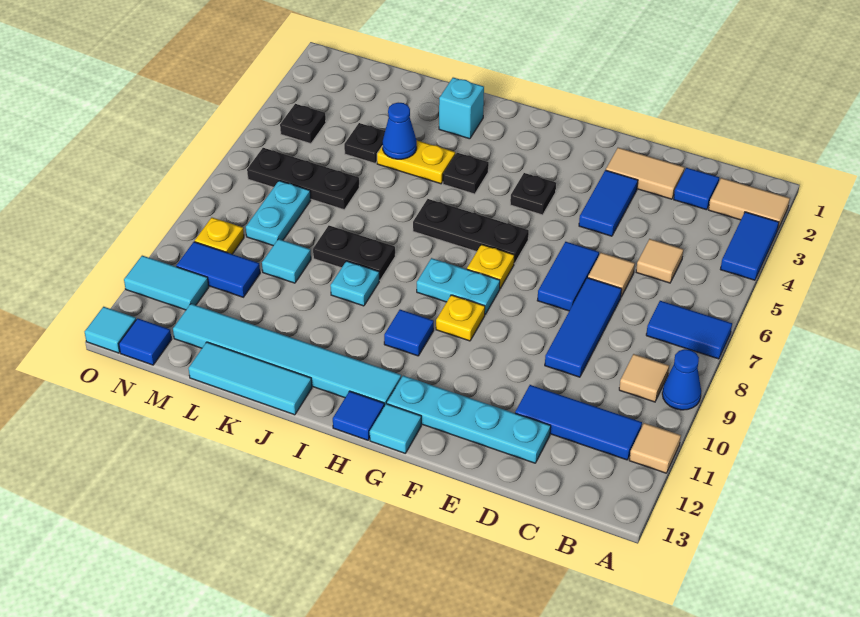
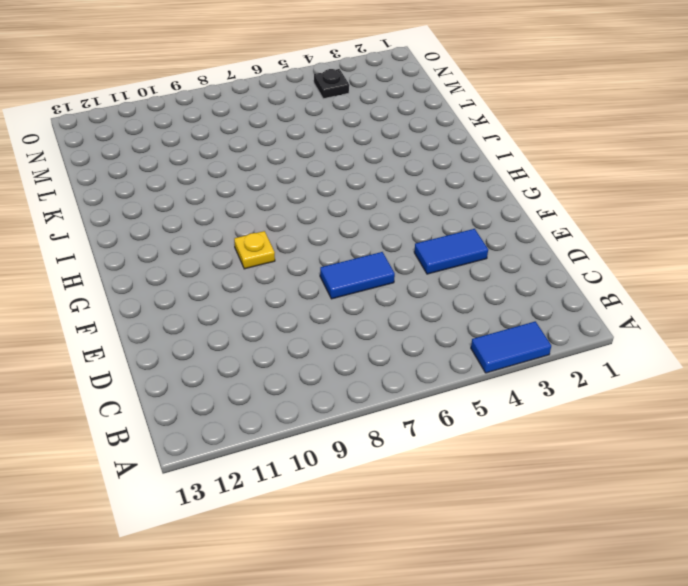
none -> tan tile A2:B2 level 1
none -> blue tile A7:B7 level 1
none -> blue cone A9 level 1
none -> tan tile A11 level 1

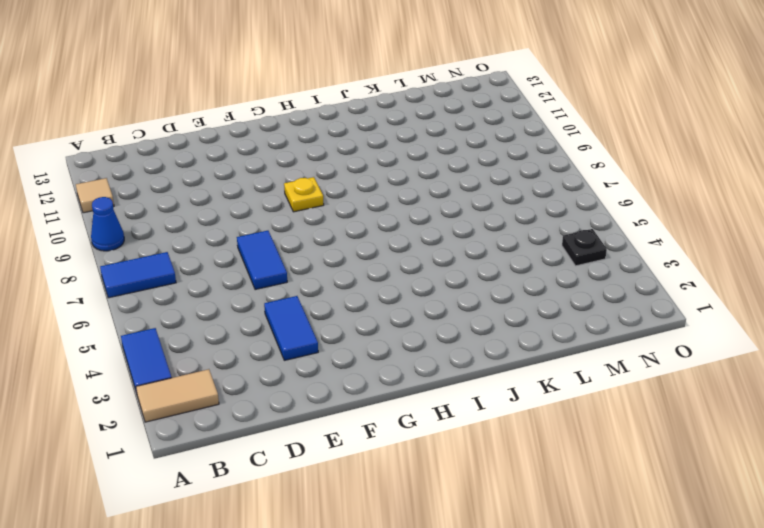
none -> tan tile B9 level 1
none -> blue tile B11:D11 level 1
none -> blue tile C2 level 1
none -> tan tile C5 level 1

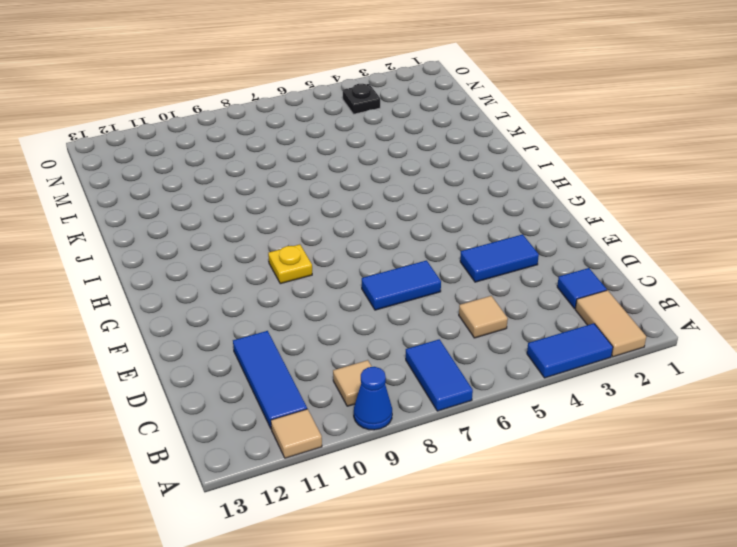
none -> tan tile D2:E2 level 1
none -> tan tile D6 level 1
none -> blue tile D7:D9 level 1
none -> cyan plate D12:G12 level 1

